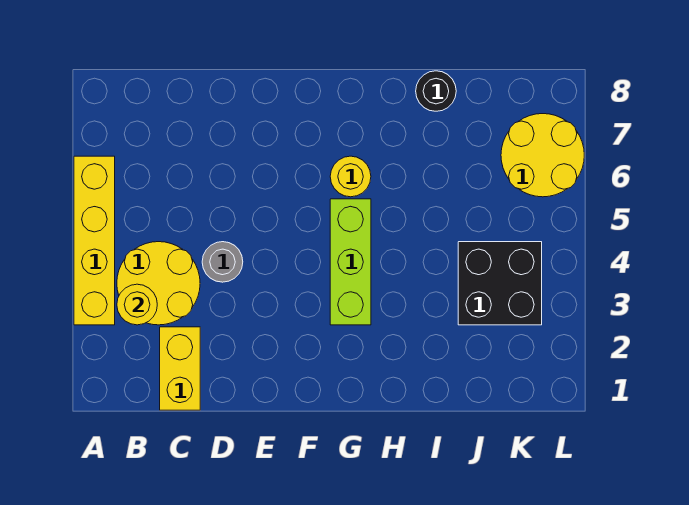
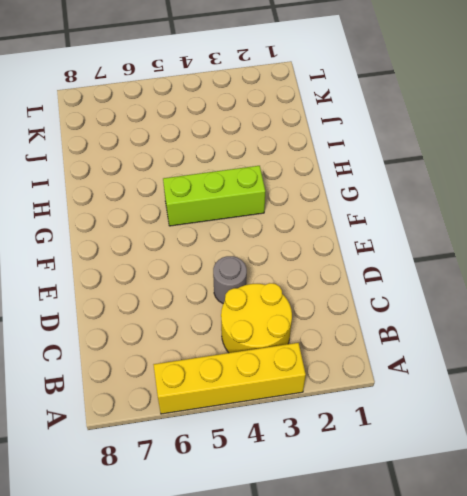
none -> yellow brick C1:C2 level 1
none -> yellow round brick G6 level 1

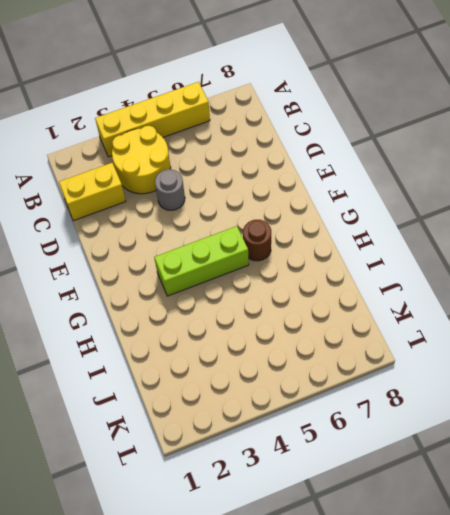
brown round brick G6 level 1 -> yellow round brick G6 level 1
none -> black round brick I8 level 1
none -> black brick J3:K4 level 1

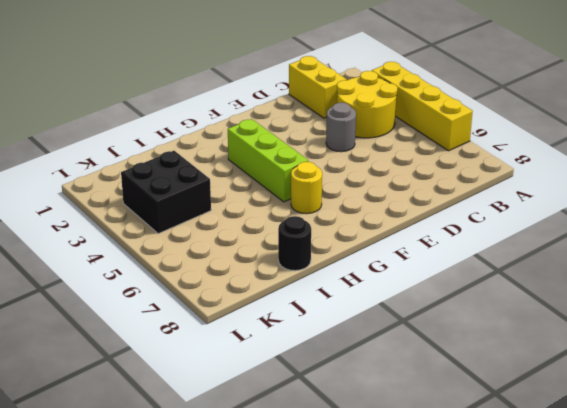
none -> yellow round brick K6:L7 level 1
none -> yellow round brick B3 level 2

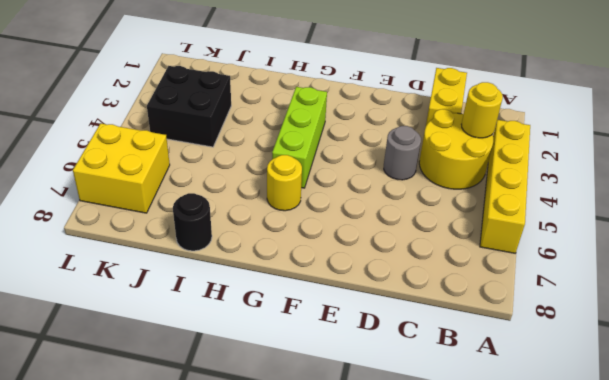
yellow brick K6:L7 level 1 -> yellow round brick K6:L7 level 1

